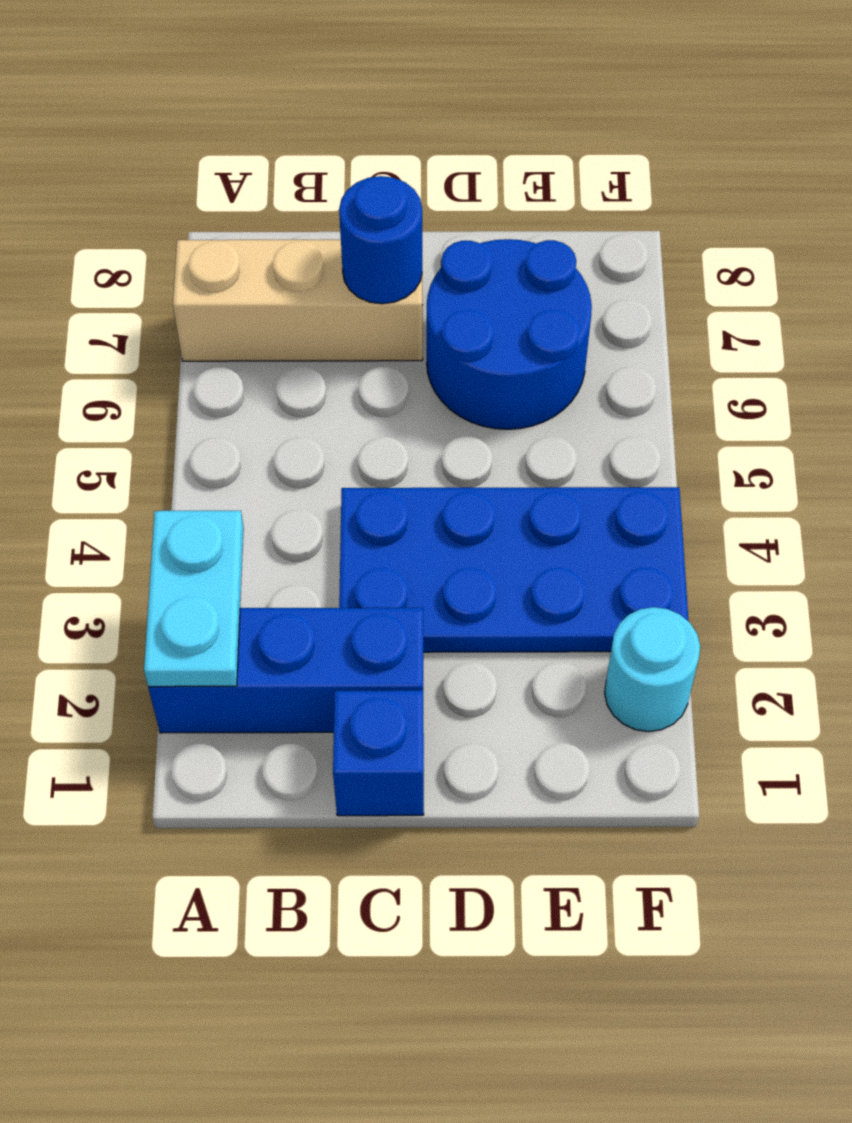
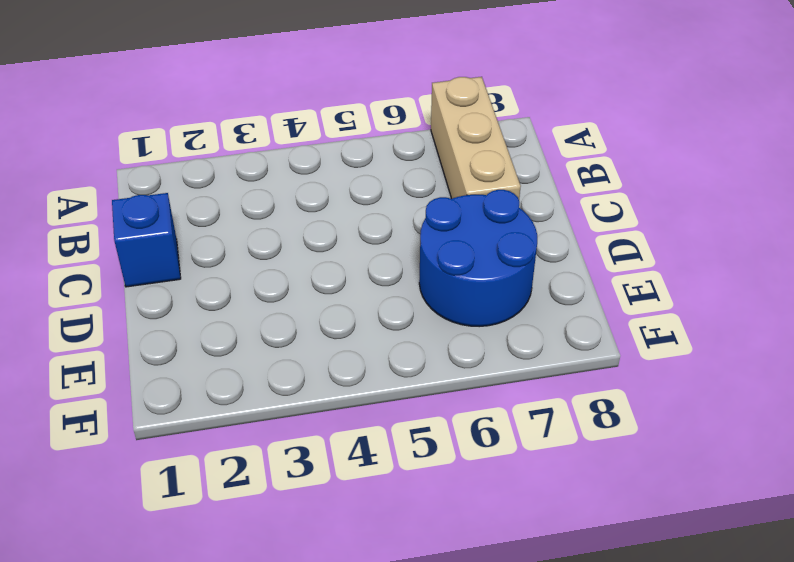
none -> blue brick A2:C2 level 1
none -> blue plate C3:F4 level 1

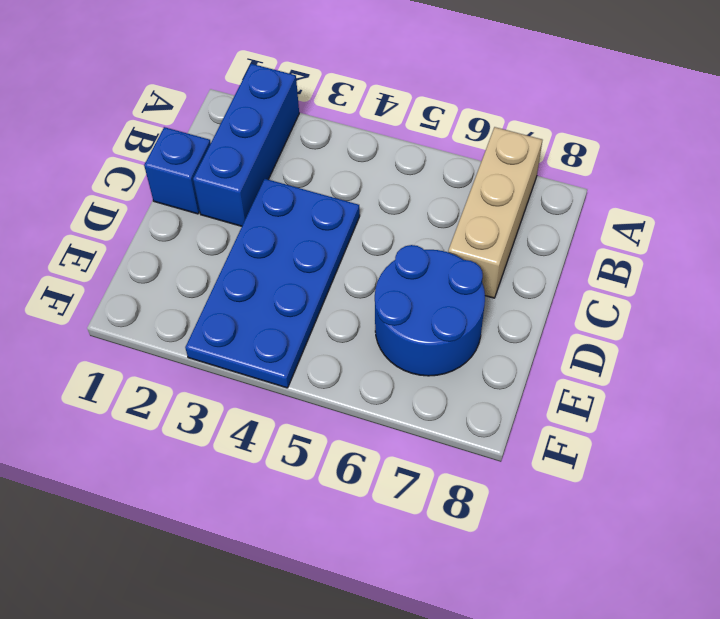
none -> cyan round brick F2 level 1
none -> cyan plate A2:A3 level 2

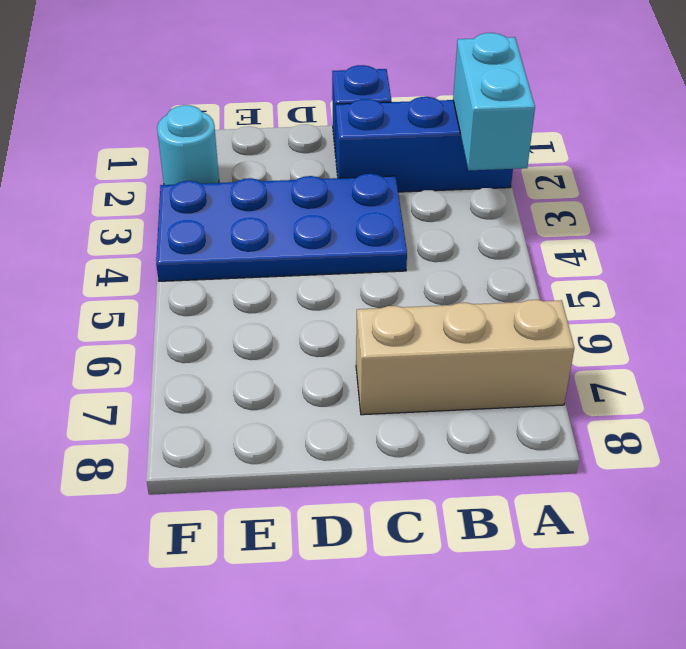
cyan brick A2:A3 level 2 -> cyan plate A2:A3 level 2
none -> blue round brick D6:E7 level 1
none -> blue round brick C7 level 2

